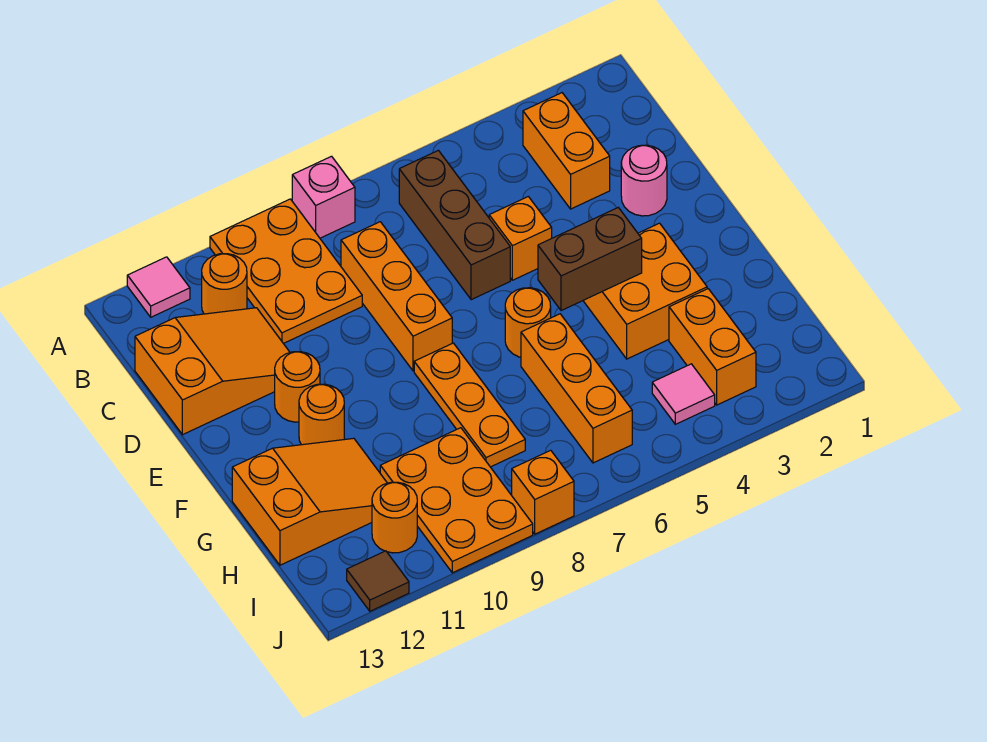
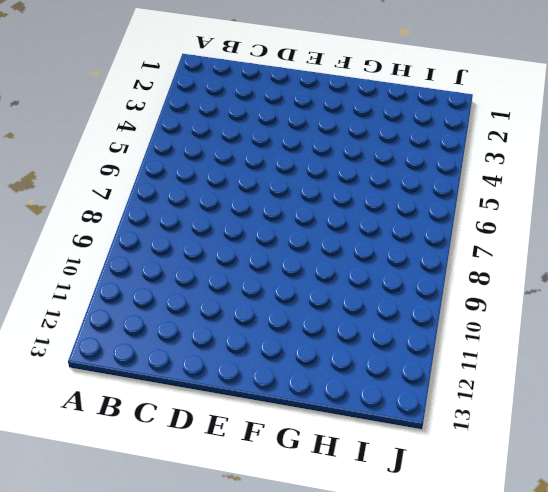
none -> pink brick A8 level 1
none -> orange plate A9:C10 level 1
none -> pink tile A12 level 1

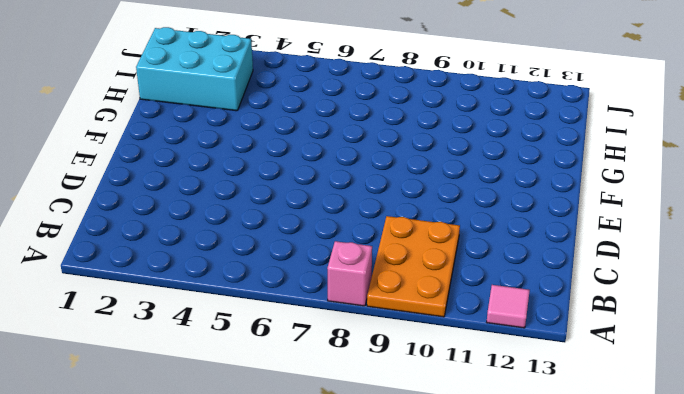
cyan brick H1:I3 level 1 -> orange brick H3:I3 level 1
none -> orange brick B3:C3 level 1
none -> brown brick B6:D6 level 1
none -> orange round brick B11 level 1

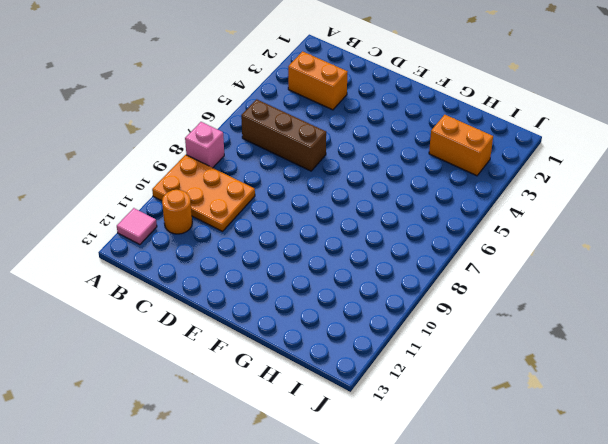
none -> orange brick C8:E8 level 1
none -> orange slope C11:D13 level 1 top 13
none -> pink round brick D2 level 1

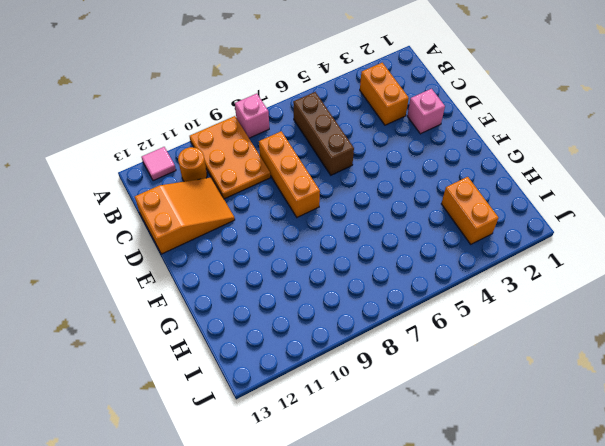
pink brick D2 level 1 -> pink round brick D2 level 1
none -> orange brick D5 level 1
none -> orange round brick E11 level 1
none -> orange brick F3:G4 level 1

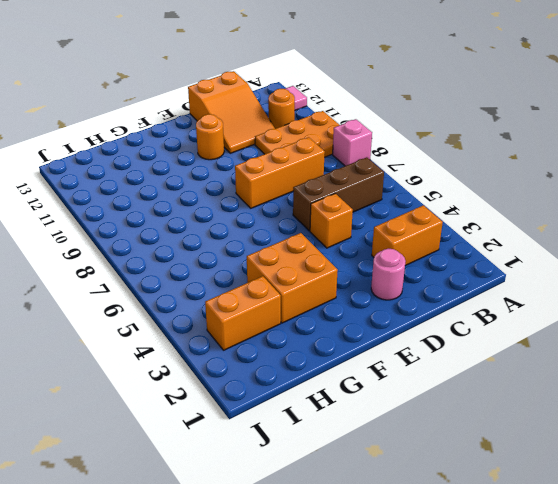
none -> orange round brick F6 level 1
none -> orange plate F8:H8 level 1
none -> orange round brick F11 level 1

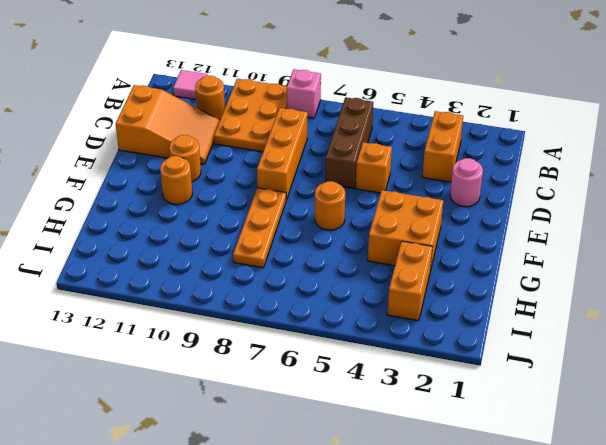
none -> orange brick G6:I6 level 1
none -> orange slope G11:H13 level 1 top 13
none -> orange plate H9:J10 level 1

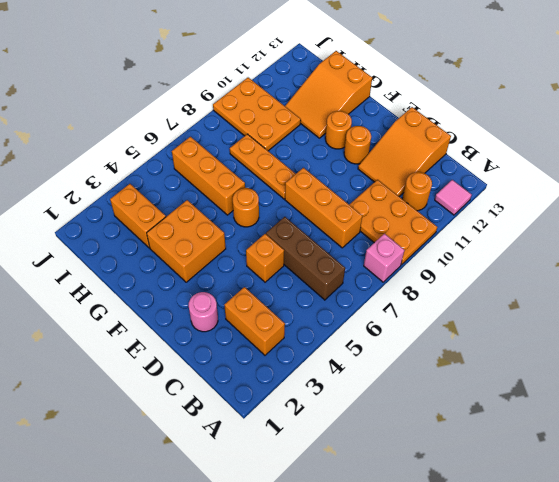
none -> pink tile I4 level 1
none -> orange round brick I11 level 1
none -> orange brick J8 level 1

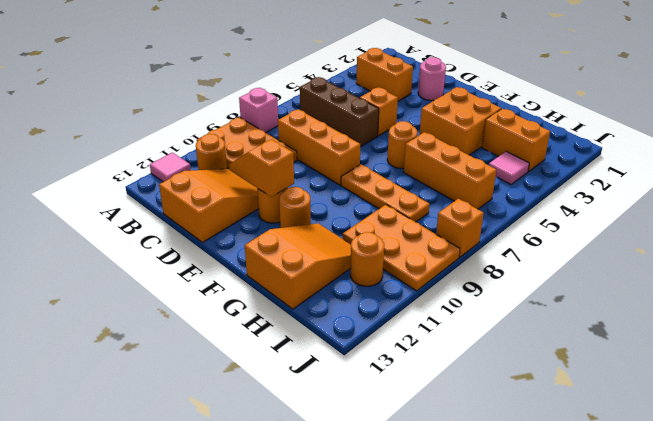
orange slope D11:E11 level 2 top E -> none
none -> brown tile J12 level 1
none -> brown brick F4:F5 level 2

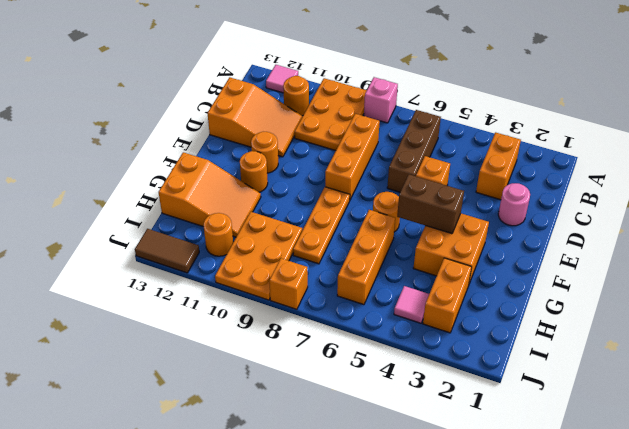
brown tile J12:J13 level 1 -> brown tile J12 level 1

